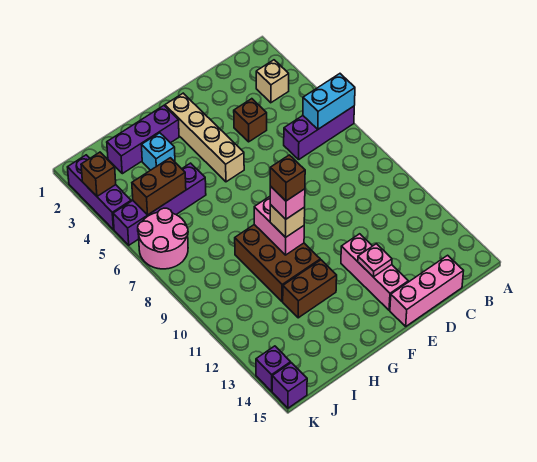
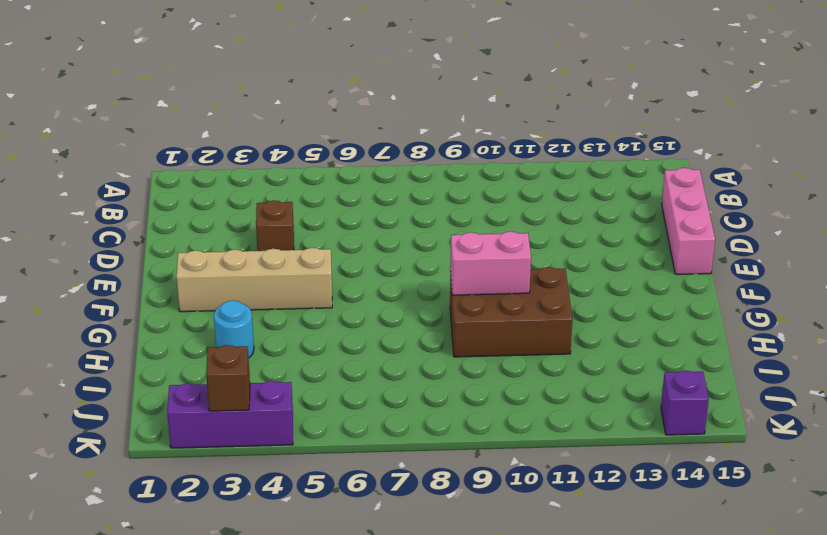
cyan round brick H3 level 1 -> cyan brick H3 level 1
none -> purple brick A6:C6 level 1
none -> tan brick B3 level 1
none -> pink brick E12:E14 level 1

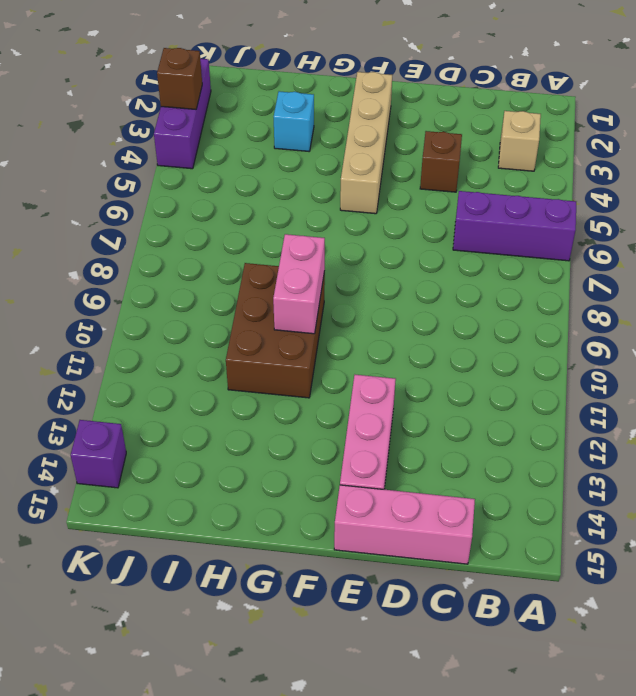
none -> purple brick G2:I2 level 1
none -> brown brick G12:H12 level 1
none -> purple brick H5:K5 level 1

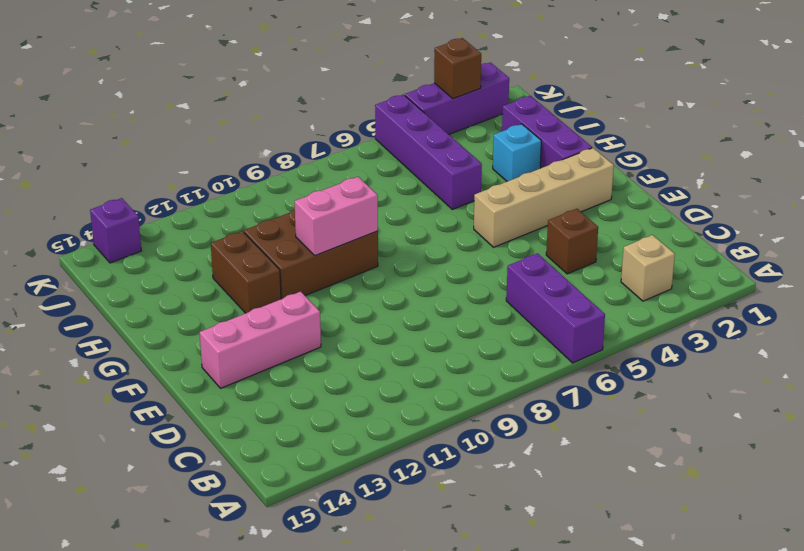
none -> pink brick C15:E15 level 1
none -> pink round brick J6:K7 level 1
none -> purple brick K15 level 1

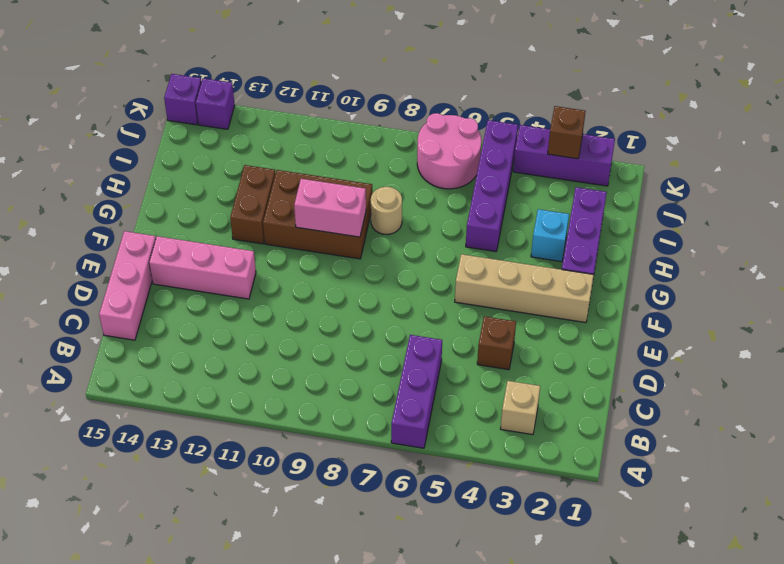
tan round brick H8 level 1 -> none
none -> cyan brick A6:B6 level 2
none -> pink plate E13 level 2
none -> brown brick I5:J5 level 2

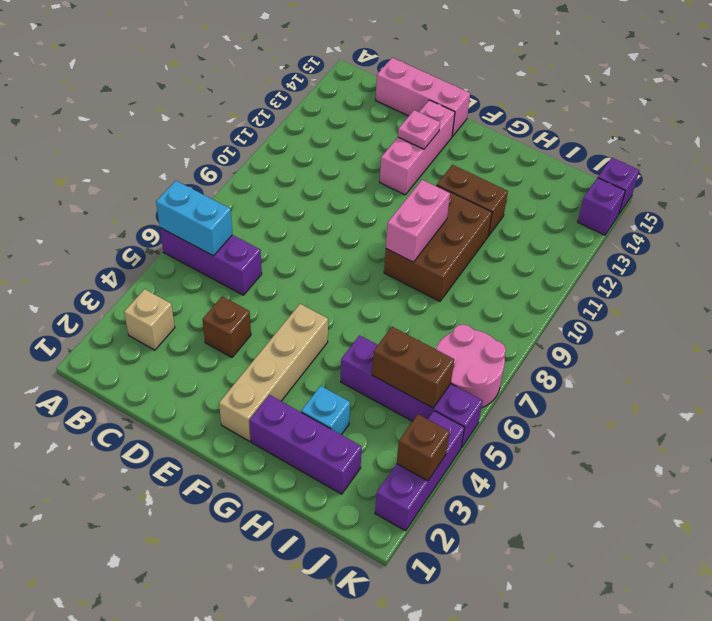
none -> tan brick G10 level 3
none -> pink brick G10 level 4
none -> brown brick G10 level 5

